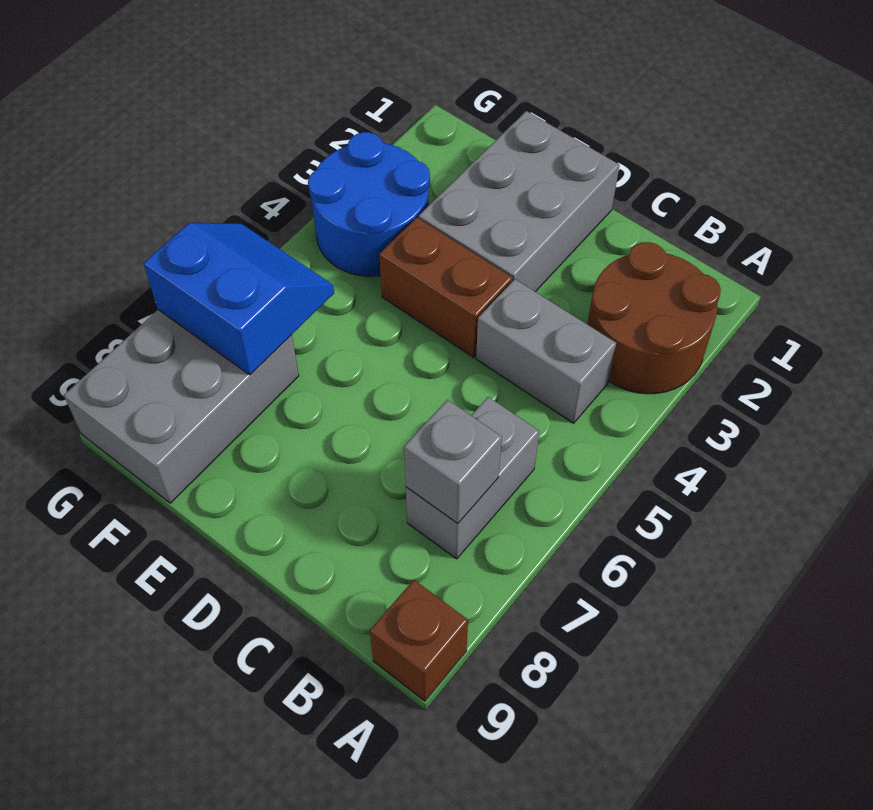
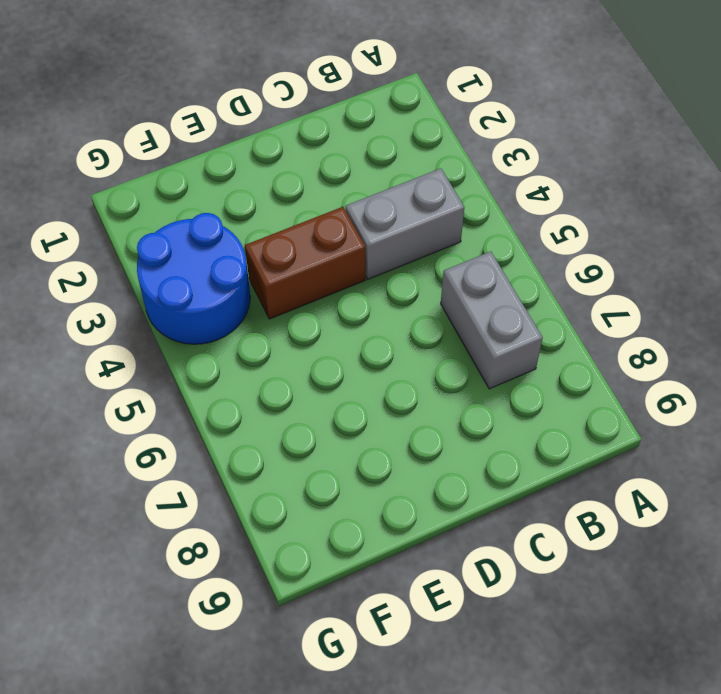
none -> brown round brick A2:B3 level 1
none -> brown brick A9 level 1

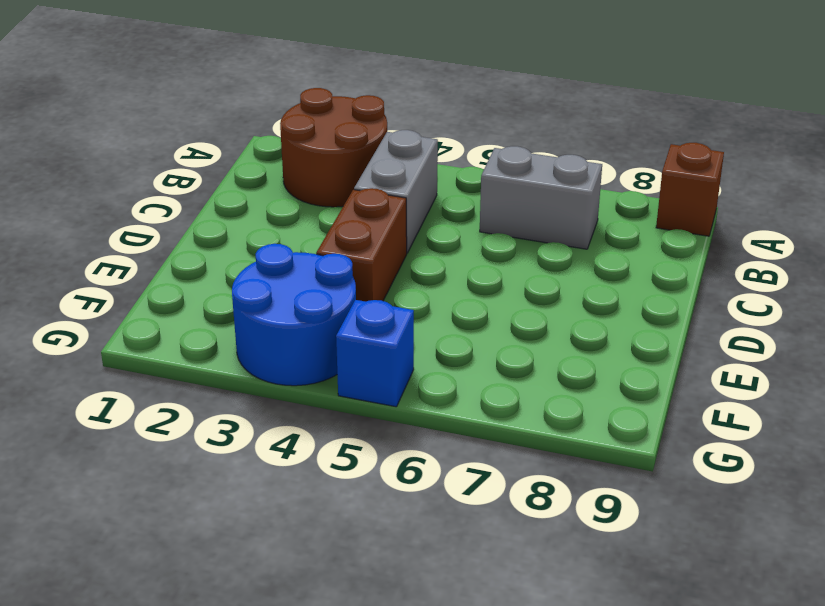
blue brick G5 level 1 -> none
none -> grey brick D1:E3 level 1
none -> grey brick F7:G9 level 1

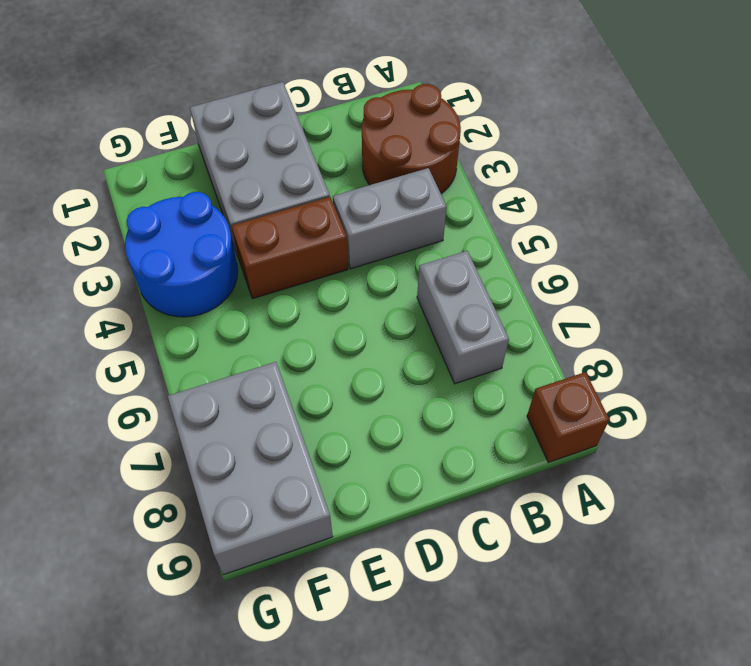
none -> grey brick B7 level 2
none -> blue slope F6:G7 level 2 top 7

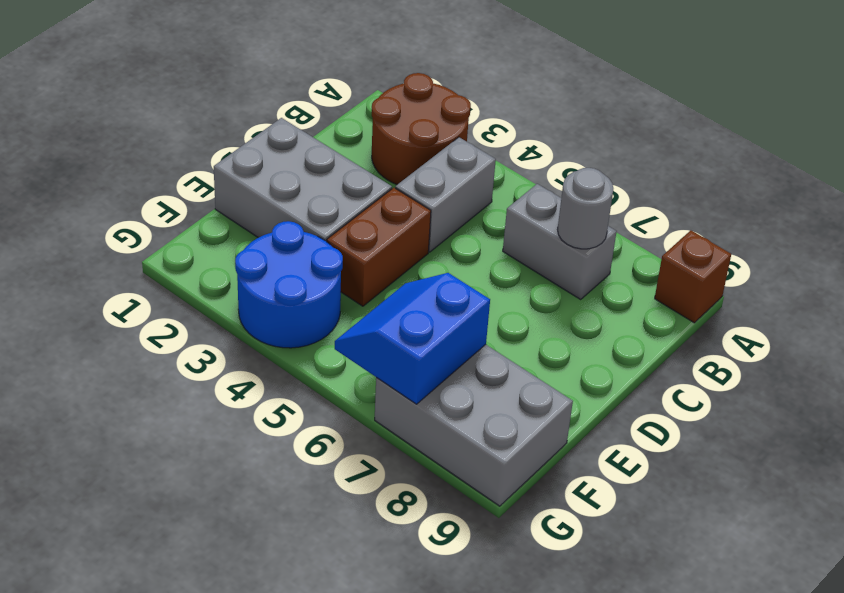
grey round brick B7 level 2 -> grey brick B7 level 2

